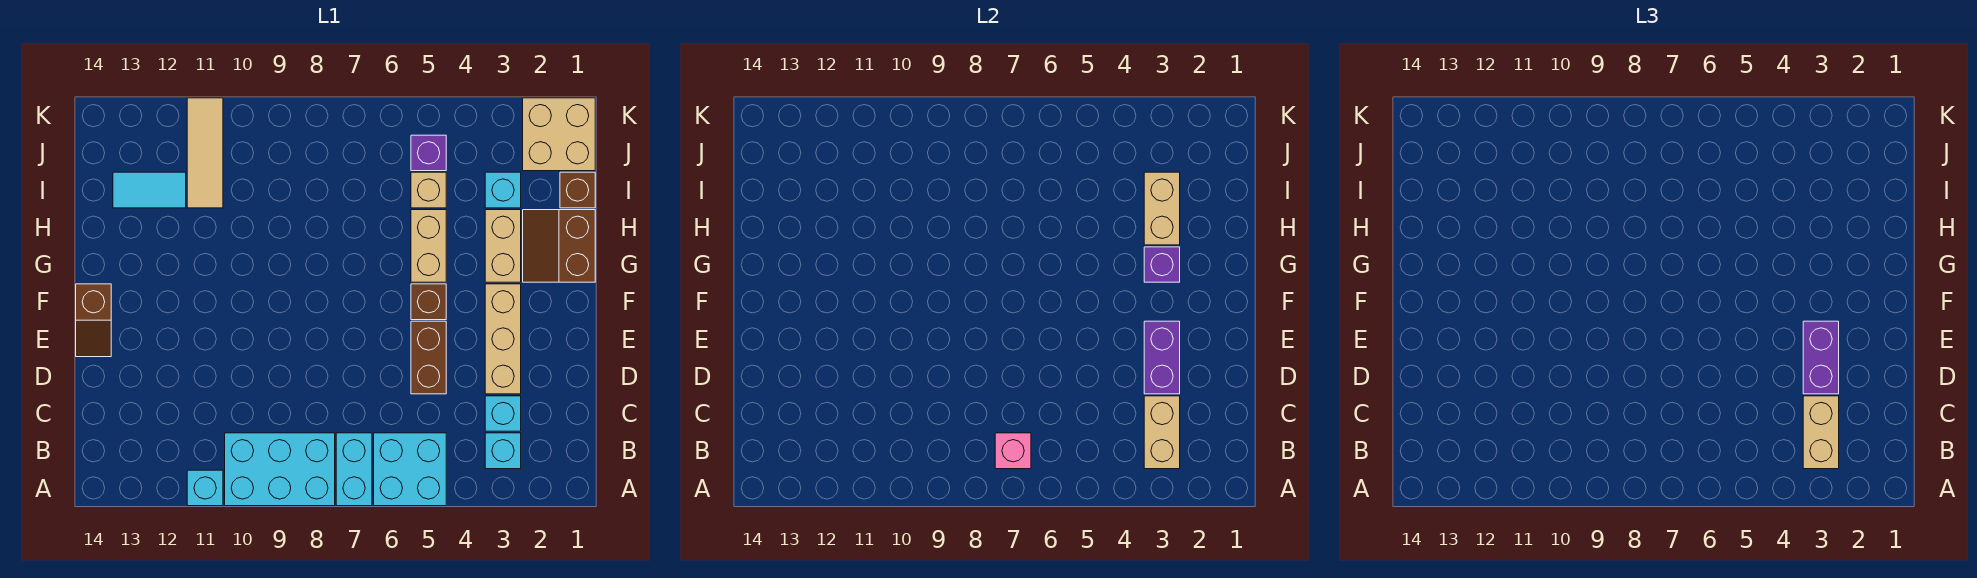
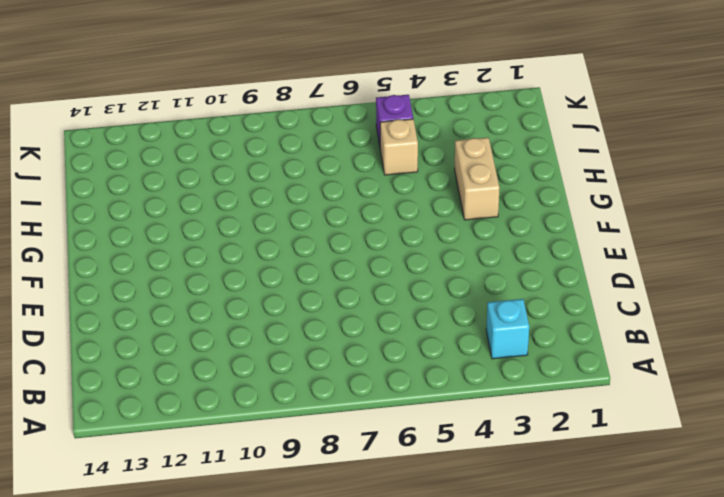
none -> cyan brick A5:B6 level 1
none -> cyan brick A7:B7 level 1
none -> cyan brick A8:B10 level 1

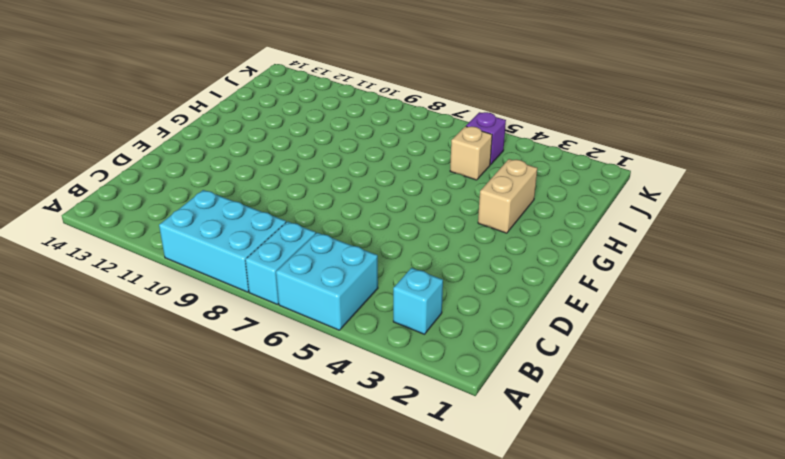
none -> cyan brick A11 level 1
none -> cyan brick C3 level 1
none -> tan brick D3:F3 level 1

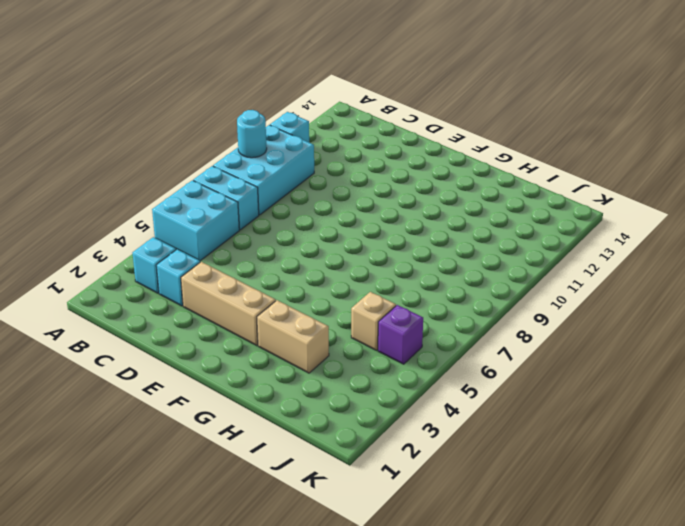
cyan round brick A9 level 2 -> none
none -> brown brick D5:E5 level 1
none -> brown slope E14:F14 level 1 top F
none -> brown brick F5 level 1

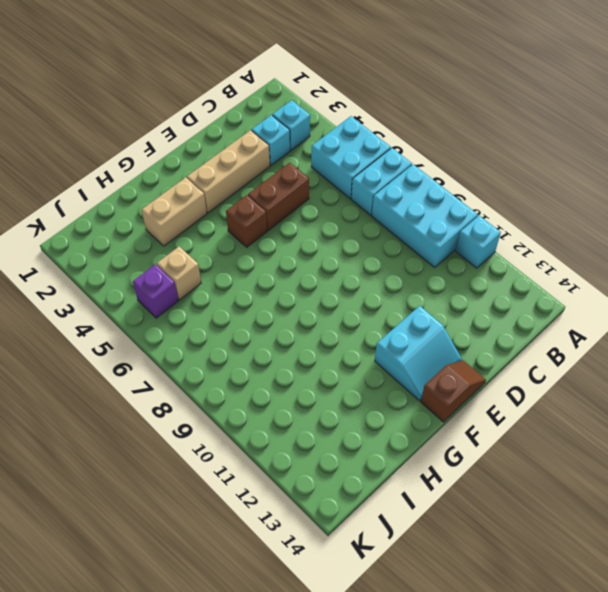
cyan slope E12:F13 level 1 top 12 -> none
none -> brown slope G1:H2 level 1 top 1
none -> tan brick G5:H5 level 1
none -> brown brick I1 level 1

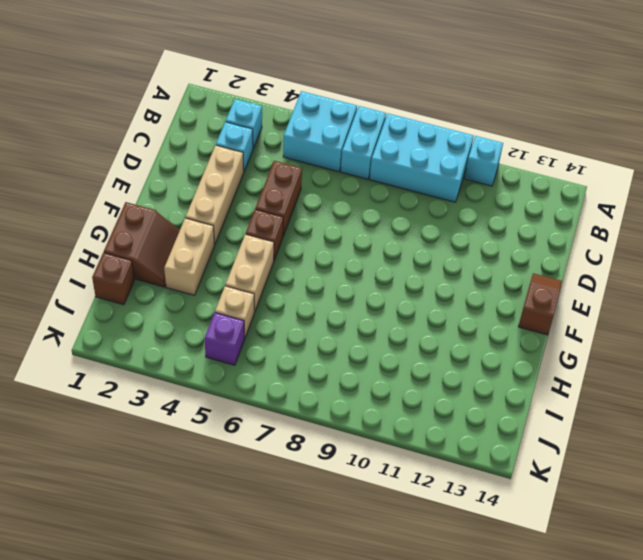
none -> cyan brick I3 level 1
none -> tan tile I11:K11 level 1
none -> cyan tile I12:I13 level 1

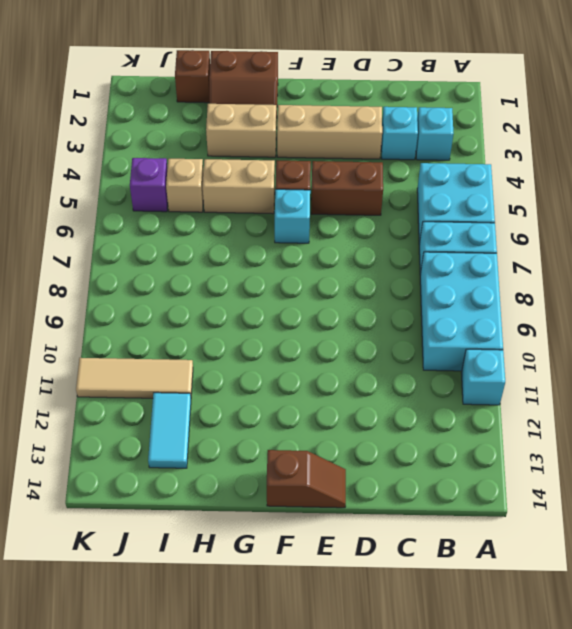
cyan brick F6 level 1 -> cyan brick I3 level 1
none -> tan brick J1:K2 level 1
none -> tan brick B3:C3 level 2
none -> pink brick B7 level 2

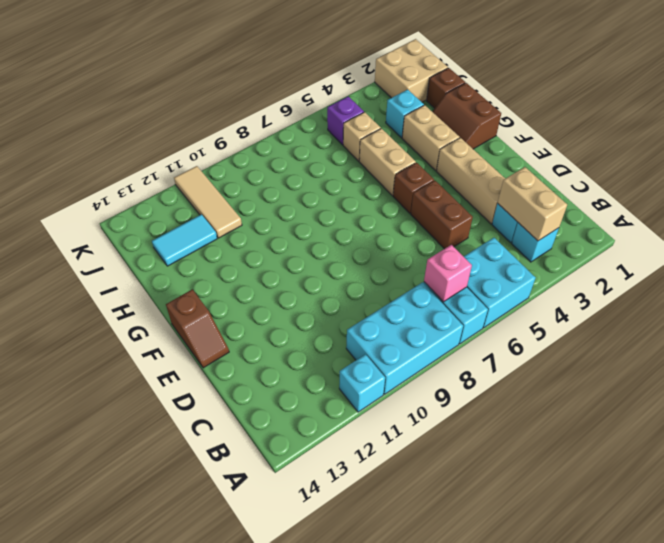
none -> purple brick D3:E3 level 2
none -> purple brick G3 level 2
none -> tan brick H3:I3 level 2

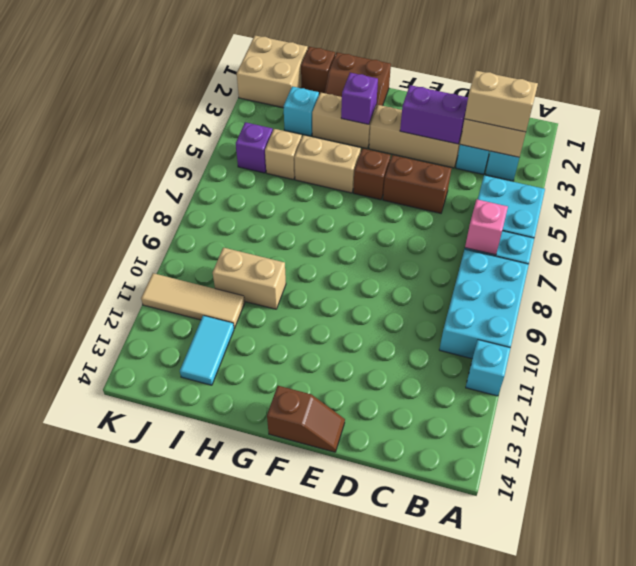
tan brick H10:I10 level 1 -> tan brick H3:I3 level 2
none -> purple brick D3:E3 level 3

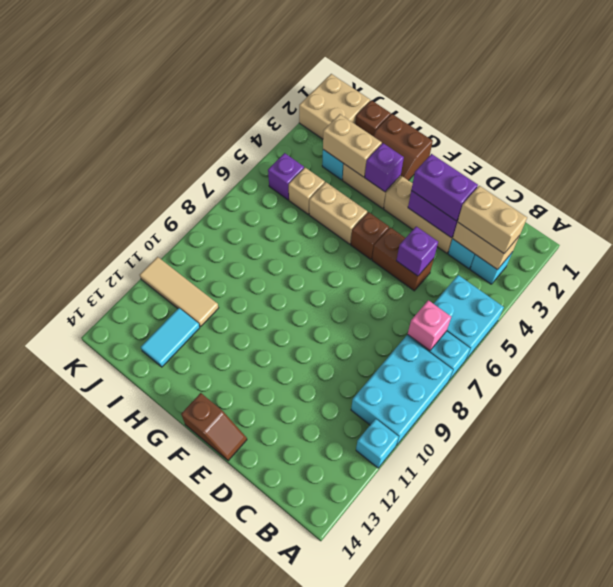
purple brick D5 level 2 -> none

